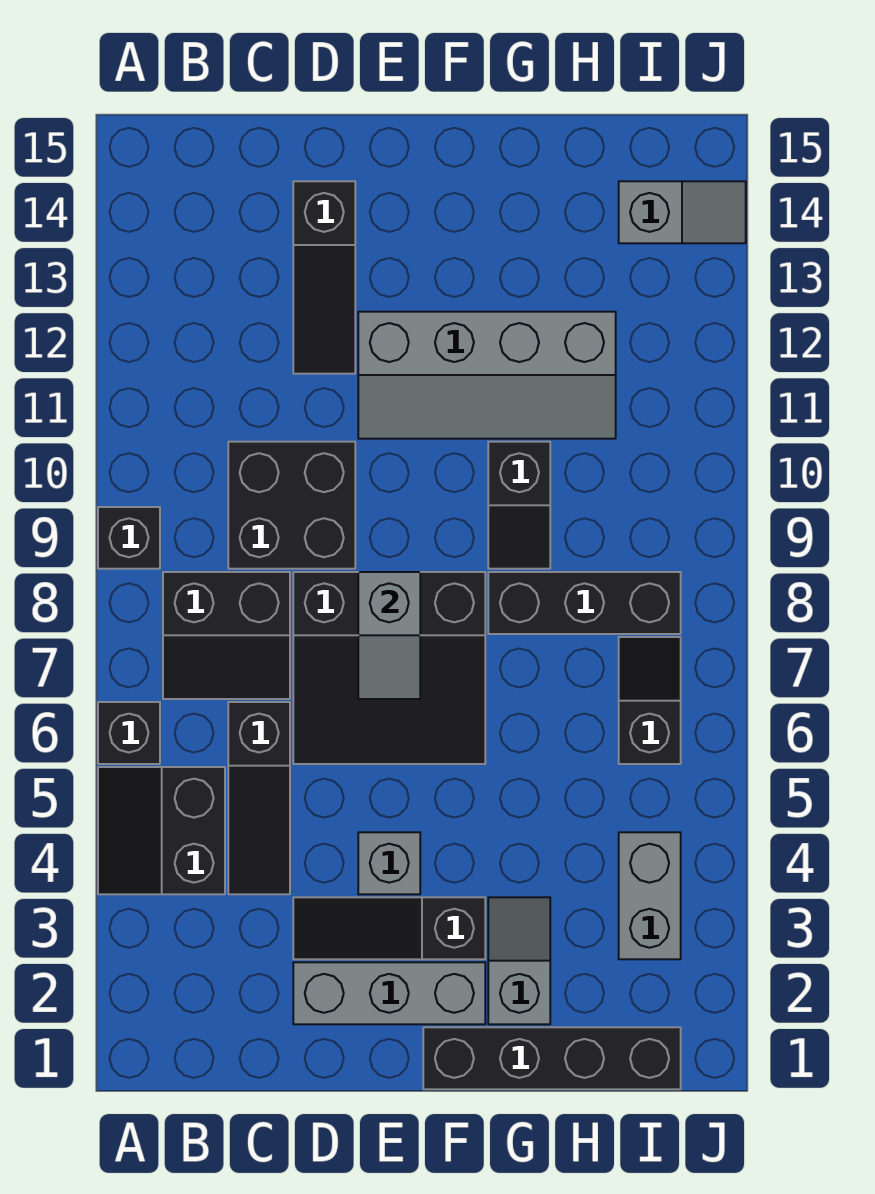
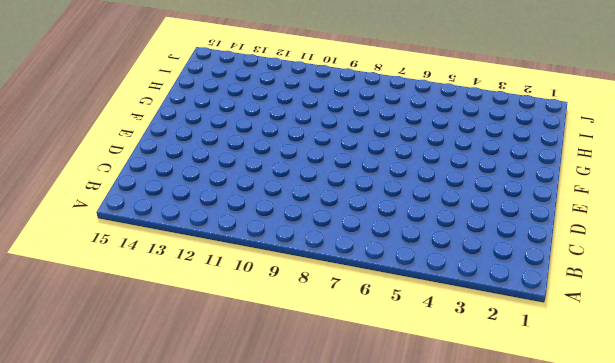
none -> black slope A4:B5 level 1 top B
none -> black brick A6 level 1
none -> black brick A9 level 1

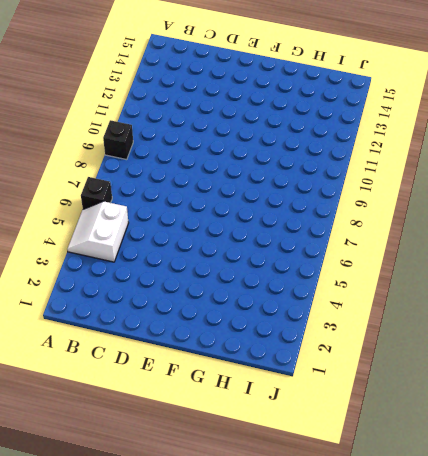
white slope A4:B5 level 1 top B -> black slope A4:B5 level 1 top B
none -> black slope B7:C8 level 1 top 8
none -> black slope C4:C6 level 1 top 6
none -> black brick C9:D10 level 1

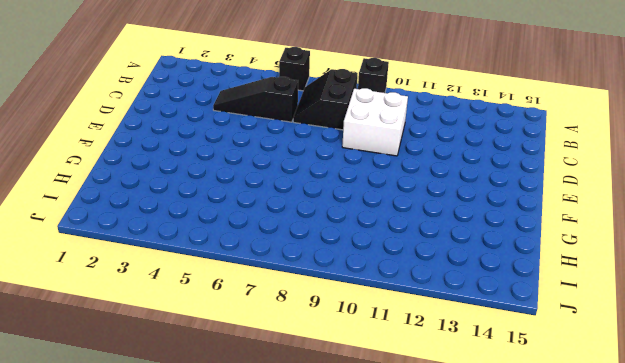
white brick C9:D10 level 1 -> black brick C9:D10 level 1
none -> black slope A4:B5 level 1 top B
none -> grey brick D2:F2 level 1
none -> black slope D3:F3 level 1 top F

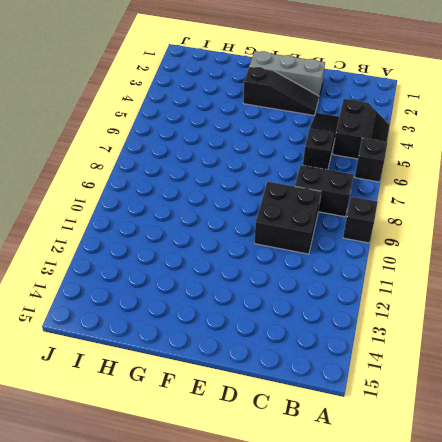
none -> black slope D6:F8 level 1 top 8
none -> black slope D12:D14 level 1 top 14
none -> grey brick E4 level 1

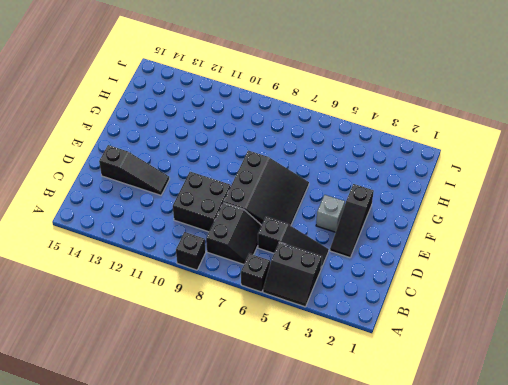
none -> grey brick D2:F2 level 1
none -> grey slope E11:H12 level 1 top 12
none -> black brick F1:I1 level 1

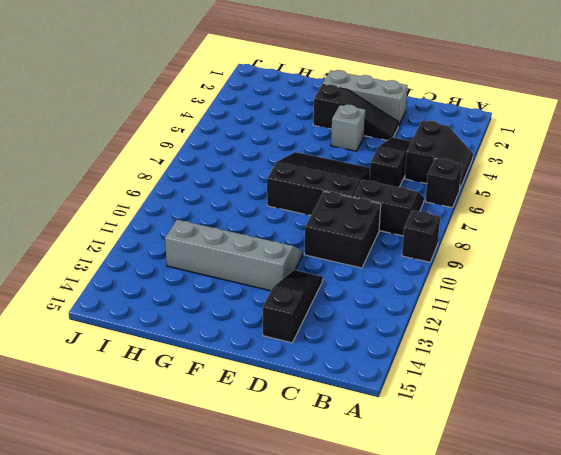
none -> black brick F1:I1 level 1
none -> grey slope G2:G3 level 1 top 2
none -> black brick G8:I8 level 1

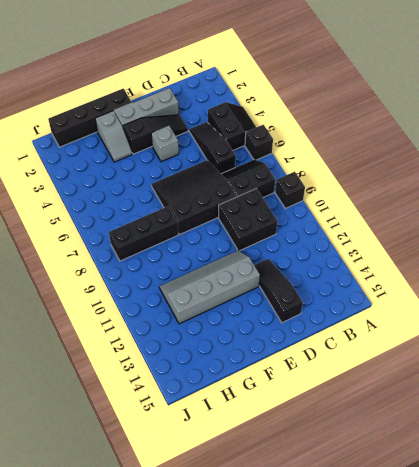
none -> black slope G9:G10 level 1 top 10
none -> grey brick I3:I4 level 1
none -> black slope I6:I7 level 1 top 6

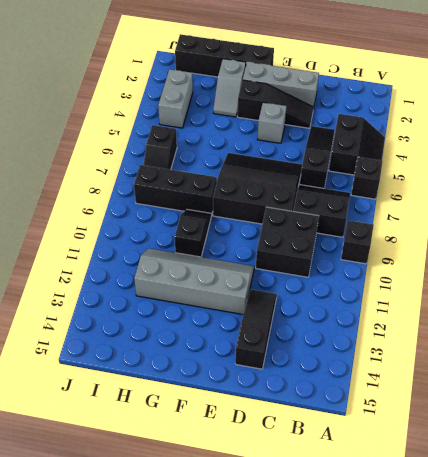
none -> grey slope I14:J14 level 1 top I
none -> grey slope E7:E8 level 2 top 8

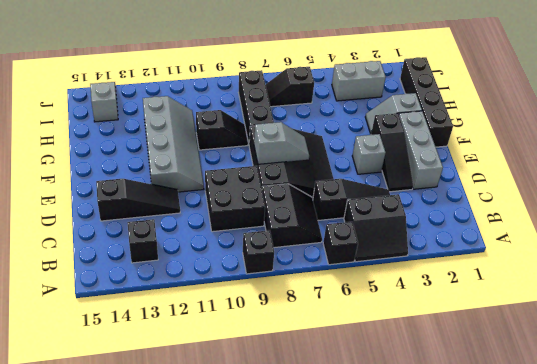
black brick B13 level 1 -> none

